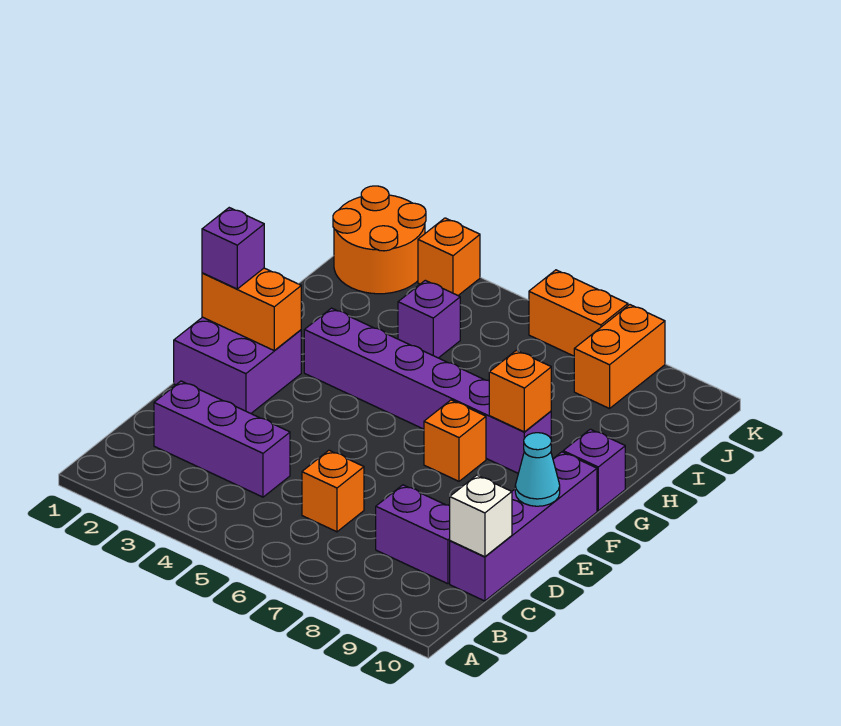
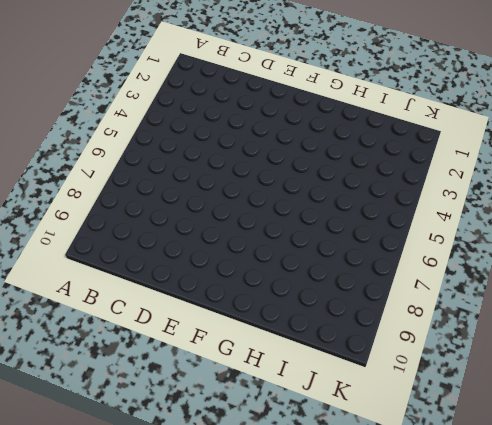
none -> purple brick C2:C4 level 1
none -> orange brick C6 level 1
none -> purple brick C8:C9 level 1

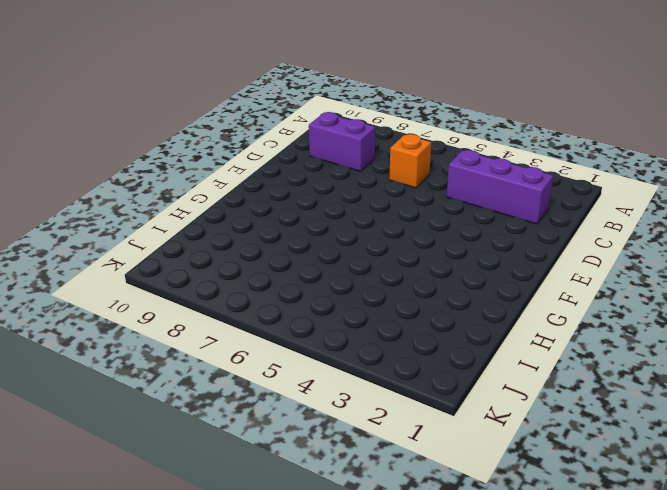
none -> purple brick C10:F10 level 1
none -> purple brick E1:F2 level 1
none -> orange brick F7 level 1

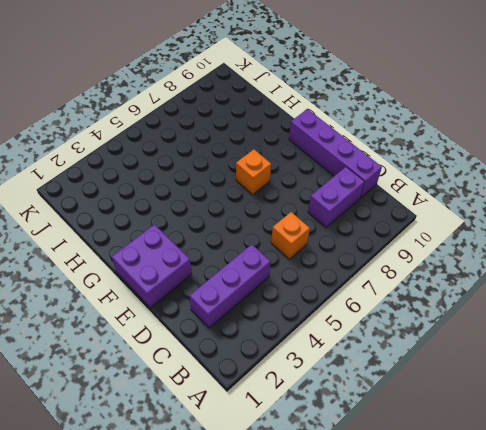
none -> purple brick G3:G8 level 1
none -> purple brick G10 level 1
none -> purple brick I4 level 1

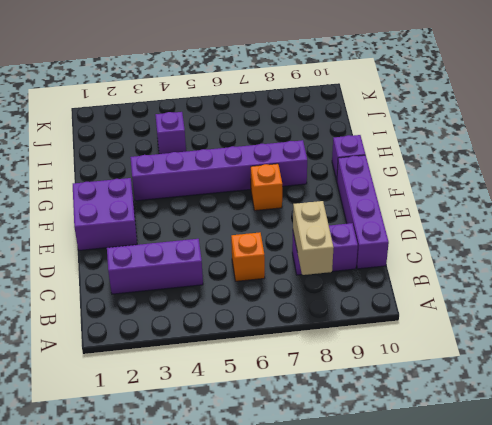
tan brick B8:C8 level 2 -> none
none -> orange round brick J1:K2 level 1
none -> orange brick J8:K8 level 1
none -> orange brick K3 level 1

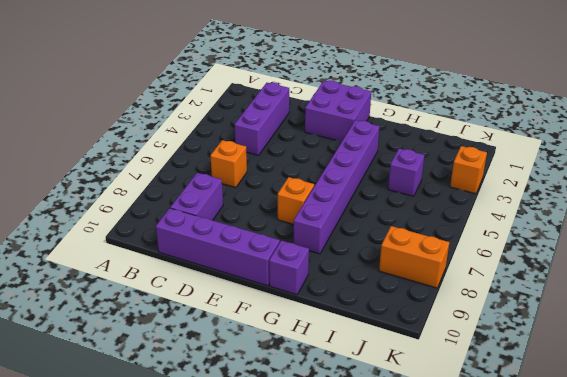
none -> orange round brick J1:K2 level 1
none -> orange brick K6:K7 level 1
none -> white brick C10 level 2

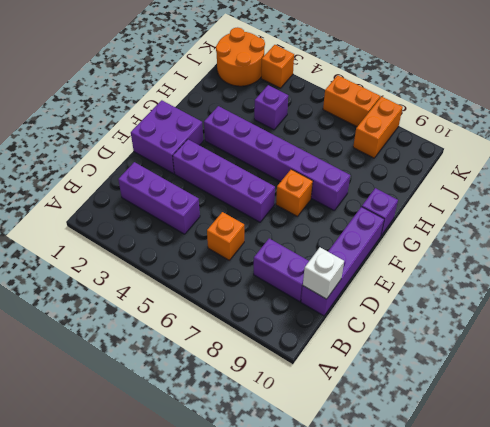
purple brick E3:E6 level 1 -> none
none -> cyan cone E10 level 2
none -> orange brick F1:F2 level 2
none -> orange brick G8 level 2

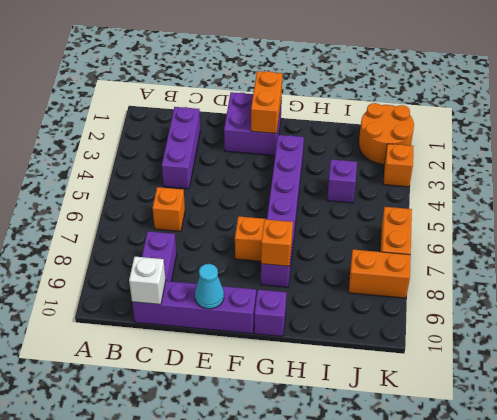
none -> purple brick F1 level 3

